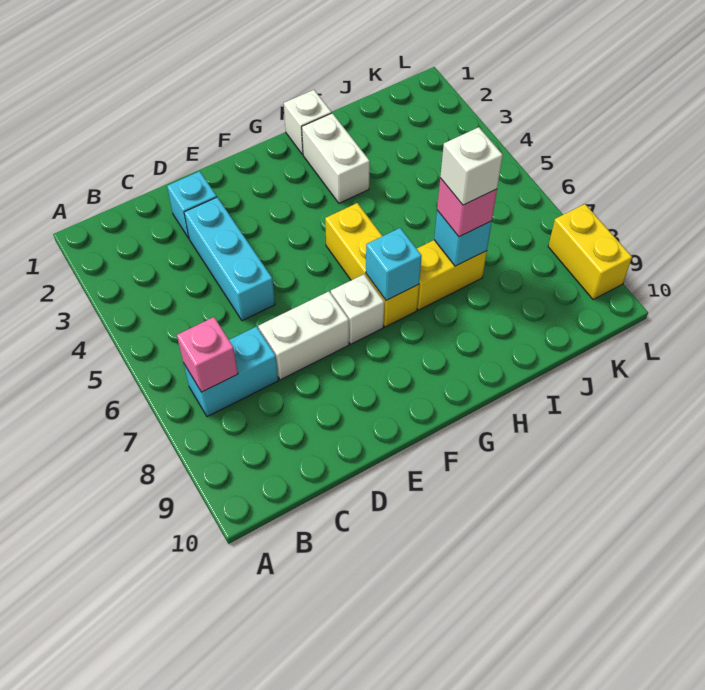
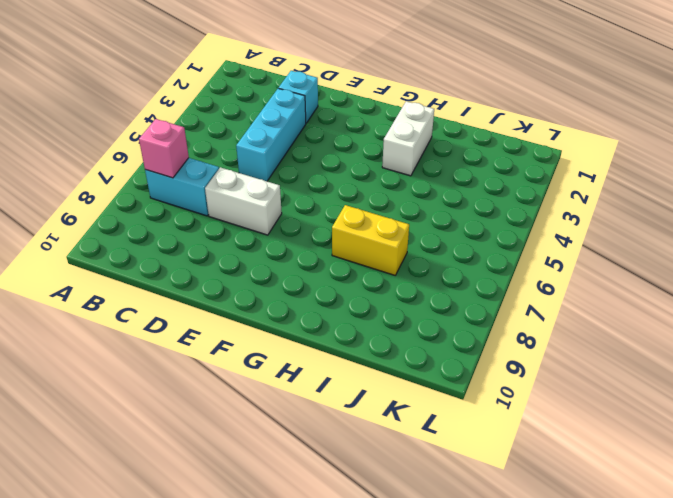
none -> white brick F7 level 1
none -> yellow brick G5:G7 level 1
none -> white brick H1 level 1

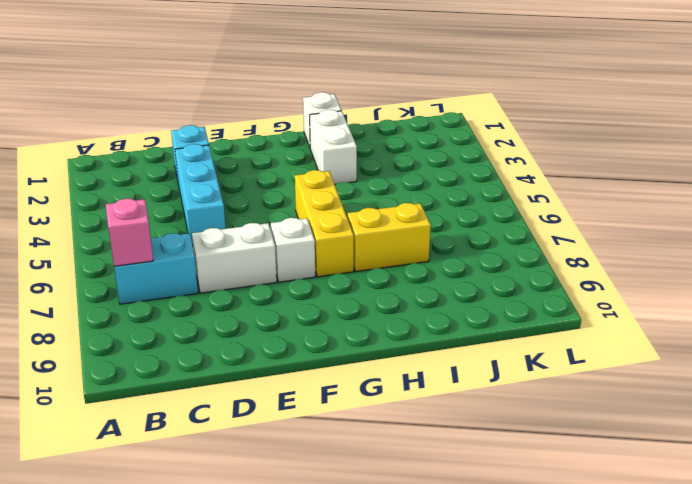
none -> yellow brick L8:L9 level 1
none -> cyan brick G7 level 2
none -> cyan brick I7 level 2

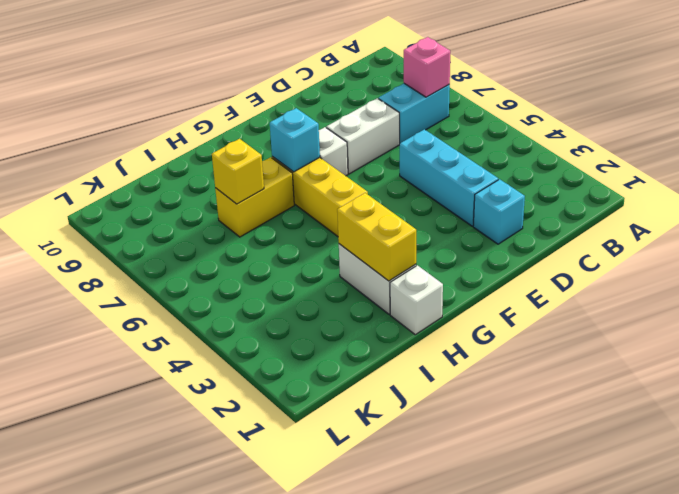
yellow brick H2:H3 level 2 -> yellow brick L8:L9 level 1
yellow brick I7 level 2 -> cyan brick I7 level 2
none -> pink brick I7 level 3
none -> white brick I7 level 4

